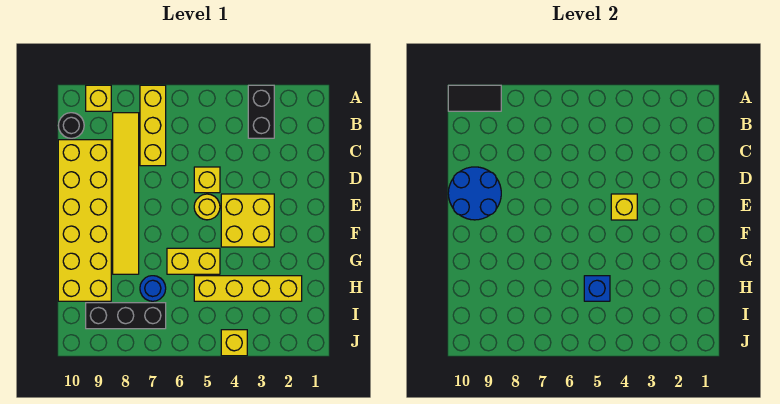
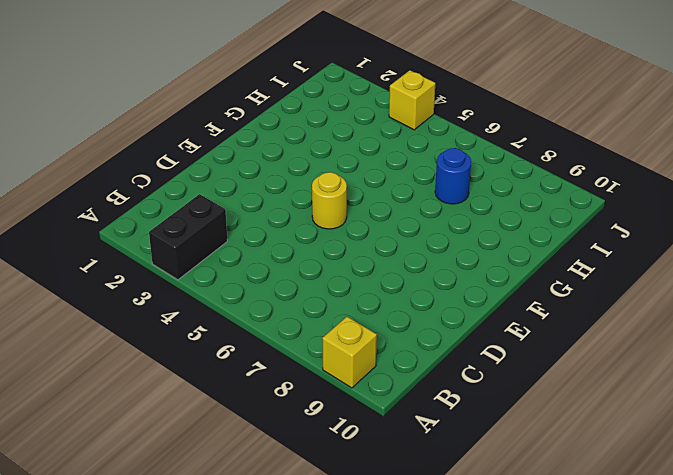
none -> yellow brick A7:C7 level 1
none -> yellow tile B8:G8 level 1
none -> black round brick B10 level 1

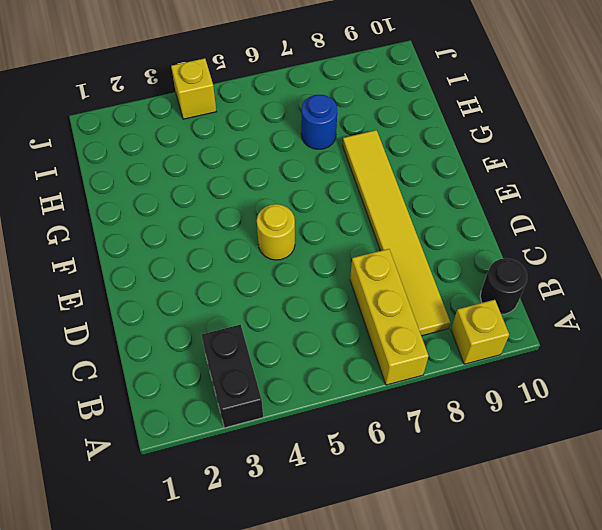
none -> yellow brick C9:H10 level 1
none -> yellow brick D5 level 1
none -> yellow brick E3:F4 level 1

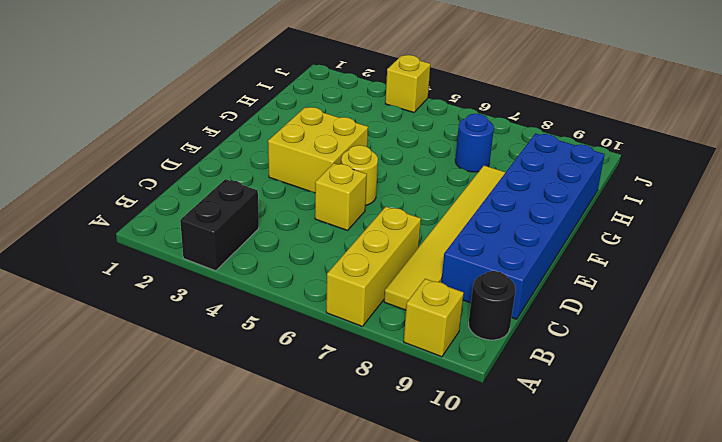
blue brick C9:H10 level 1 -> yellow brick C9:H10 level 1
none -> yellow brick G5:G6 level 1
none -> yellow brick H2:H5 level 1
none -> black brick I7:I9 level 1

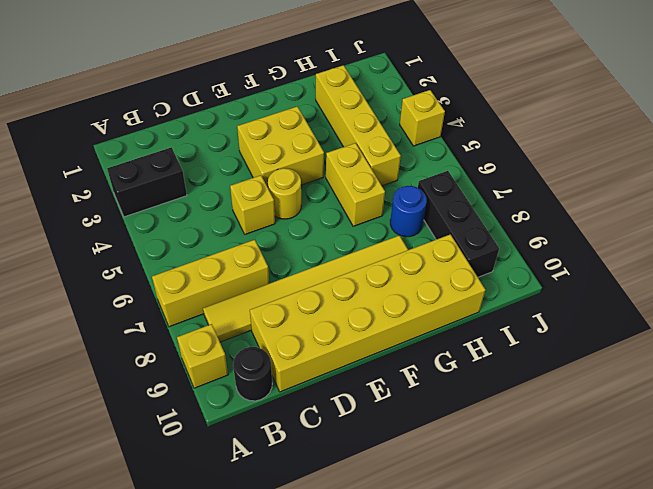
none -> black tile A9:A10 level 2
none -> blue round brick D9:E10 level 2
none -> yellow brick E4 level 2

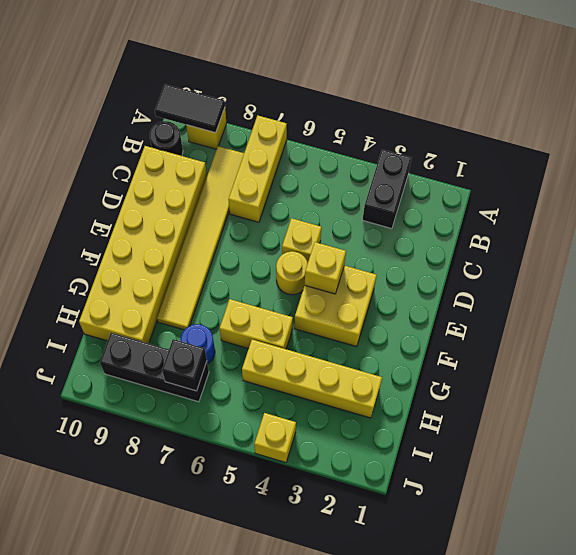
black brick I7 level 2 -> none
none -> blue round brick D9:E10 level 2
none -> blue brick H5 level 2

